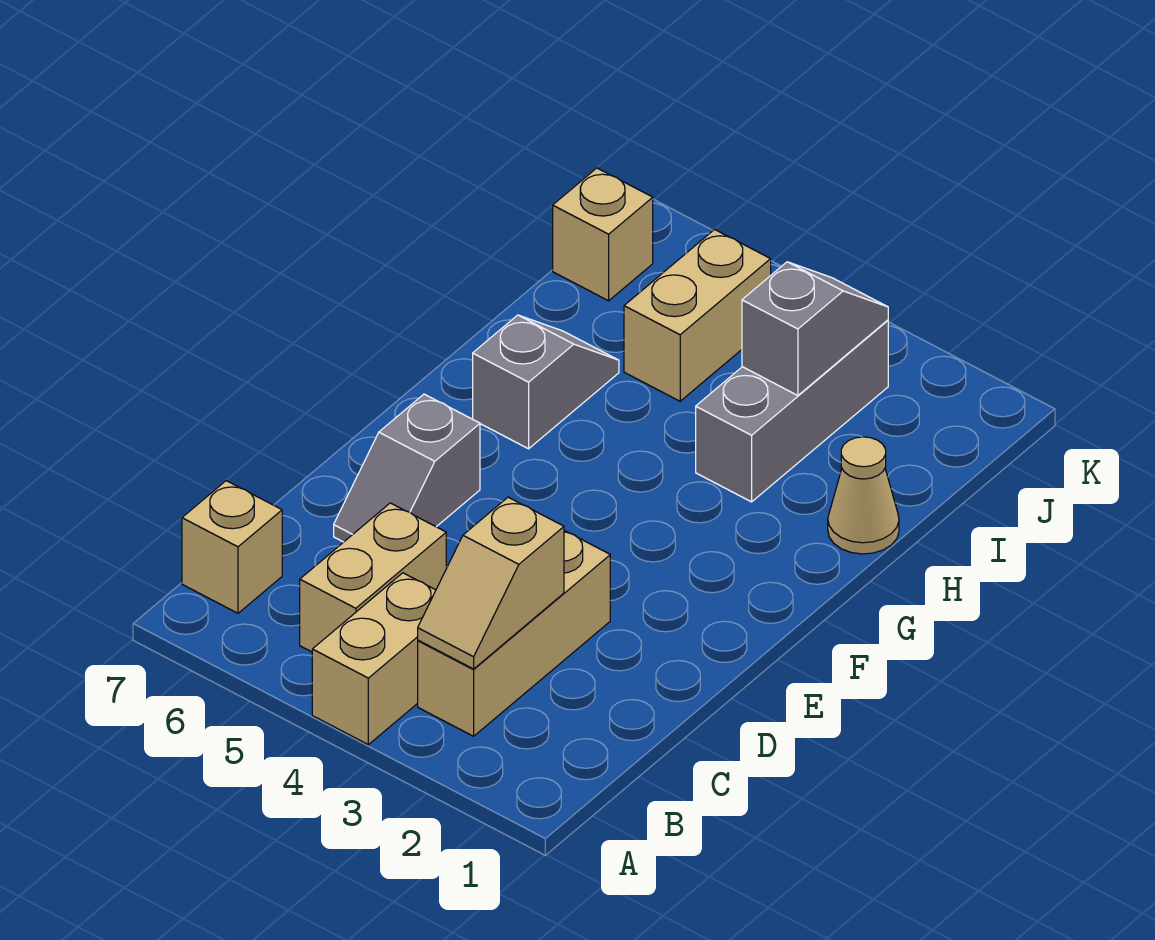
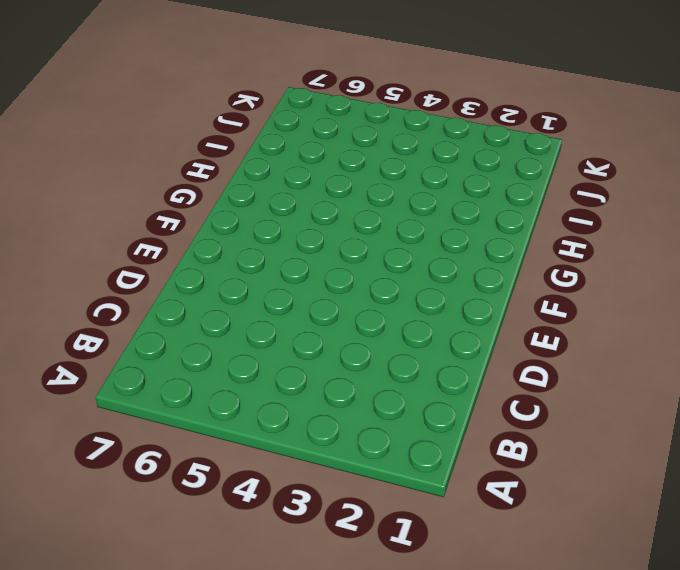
none -> tan brick A4:B4 level 1
none -> tan brick B3:D3 level 1
none -> tan brick B5:C5 level 1

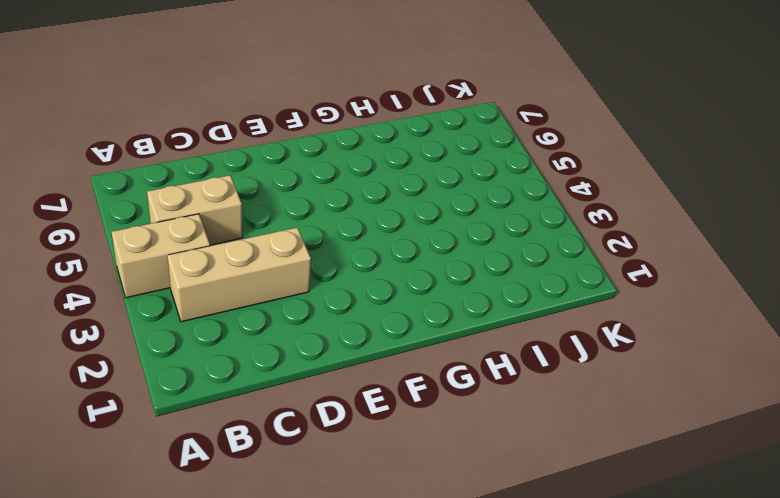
none -> tan brick B7 level 1
none -> grey slope D6:E6 level 1 top E
none -> grey slope G6:H6 level 1 top G

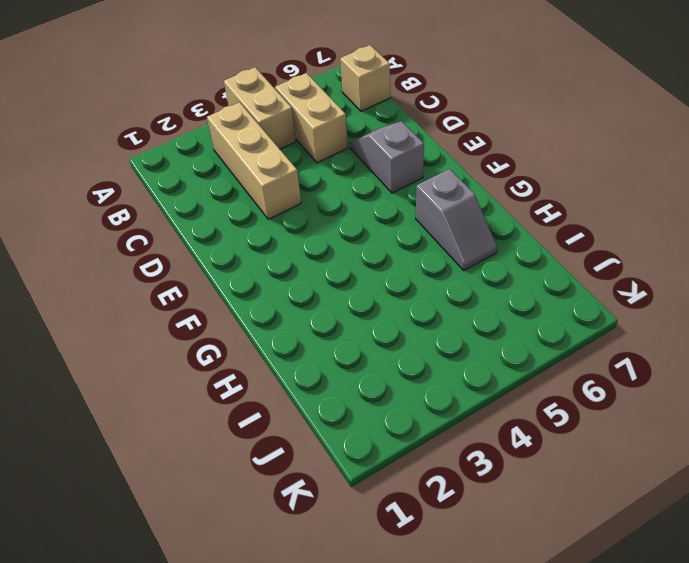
none -> tan cone H1 level 1
none -> grey brick H3:J3 level 1
none -> tan brick I5:J5 level 1

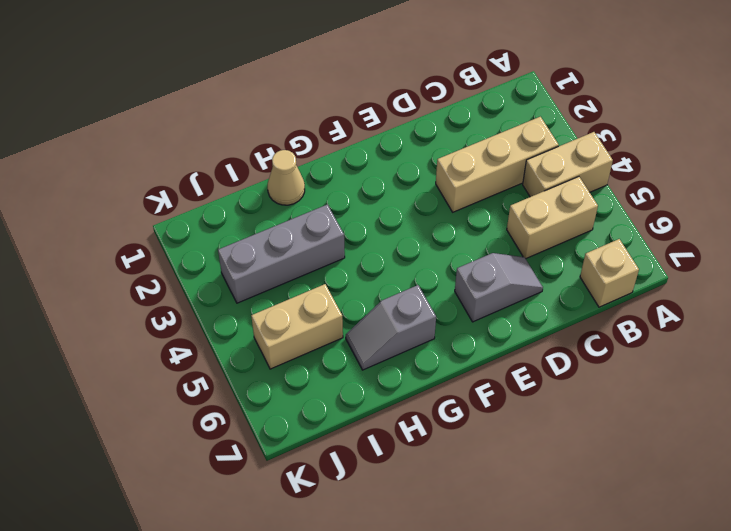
none -> tan brick J7 level 1
none -> tan slope B3:C3 level 2 top C
none -> grey slope I3:J3 level 2 top I

